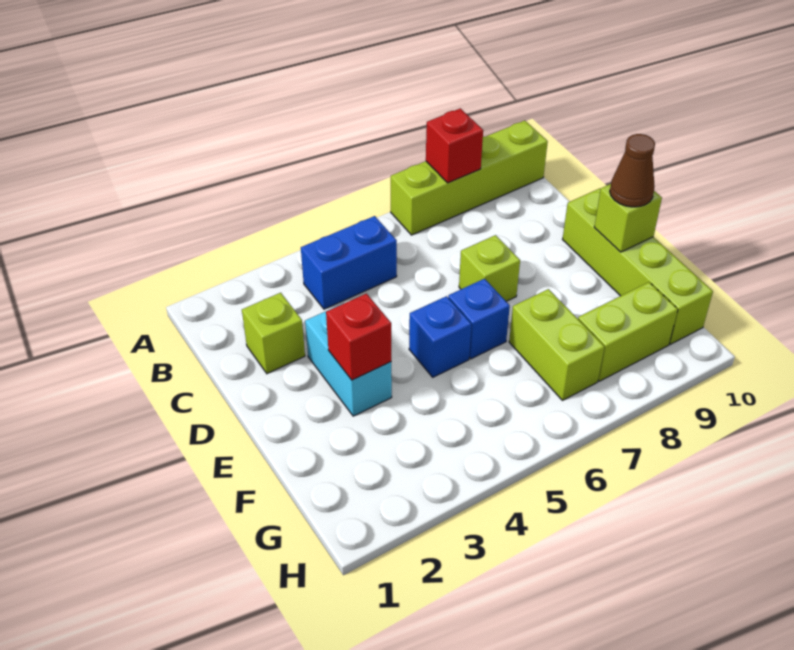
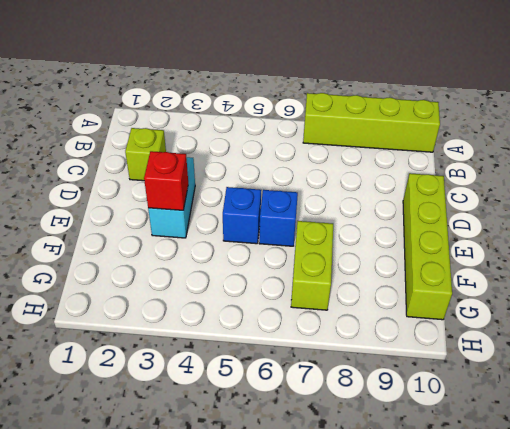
none -> blue brick B4:B5 level 1
none -> lime brick D7 level 1
none -> lime brick G8:G9 level 1

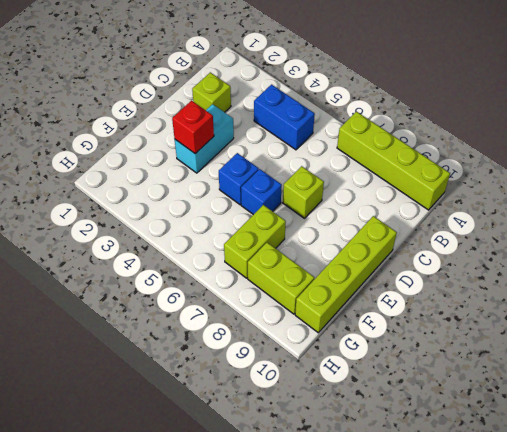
none -> red brick A8 level 2
none -> lime brick E10 level 2
none -> brown cone E10 level 3

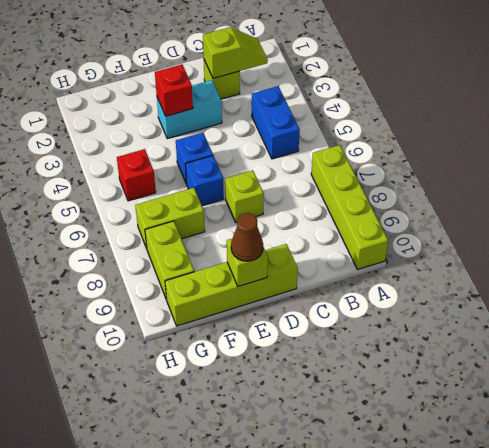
lime slope B2:C2 level 2 top C -> none
red brick G5 level 1 -> red brick A8 level 2

